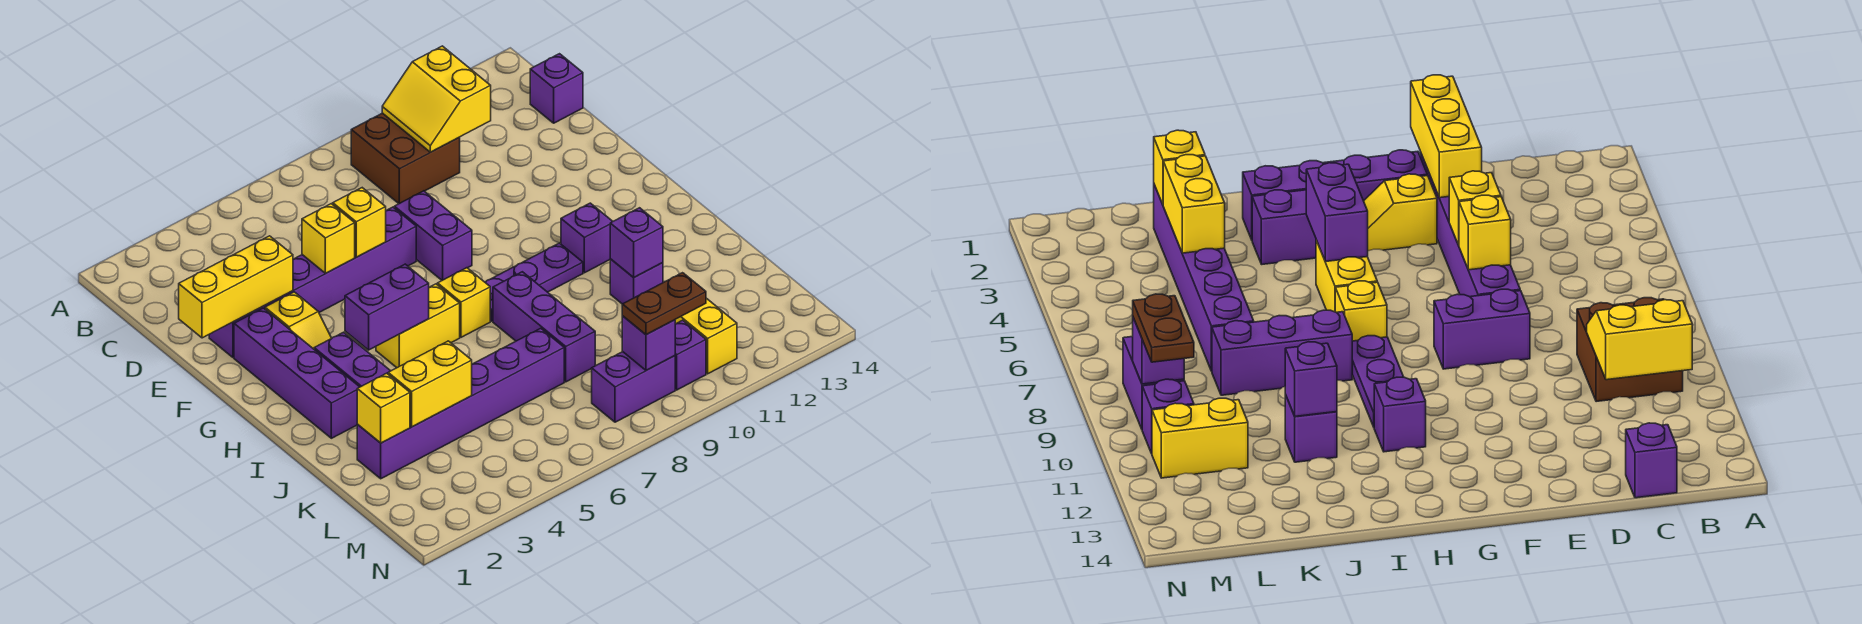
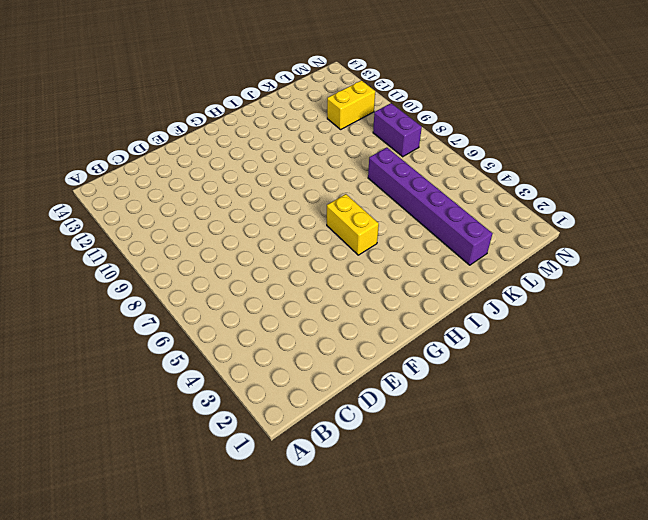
none -> brown brick B9:C10 level 1
none -> purple brick C14 level 1
none -> purple brick E2:E7 level 1

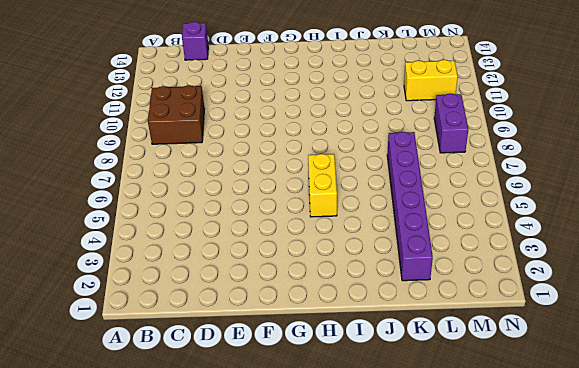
none -> purple brick E2:E7 level 1
none -> purple brick E8:F8 level 1
none -> purple brick F2:I2 level 1

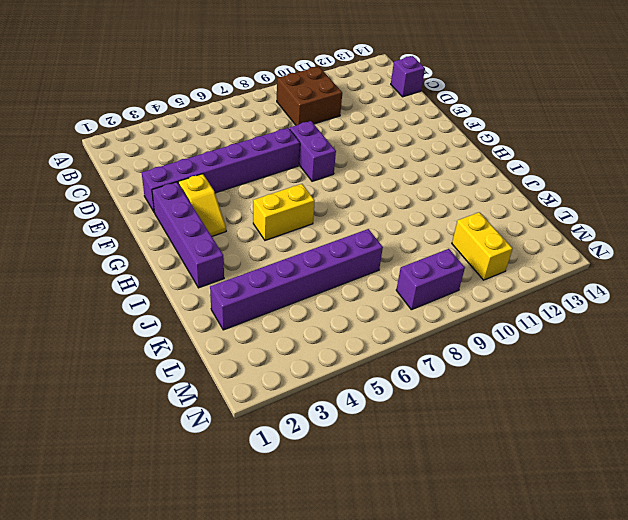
none -> purple brick H3:I3 level 1
none -> yellow brick H7 level 1
none -> purple plate H8:H10 level 1

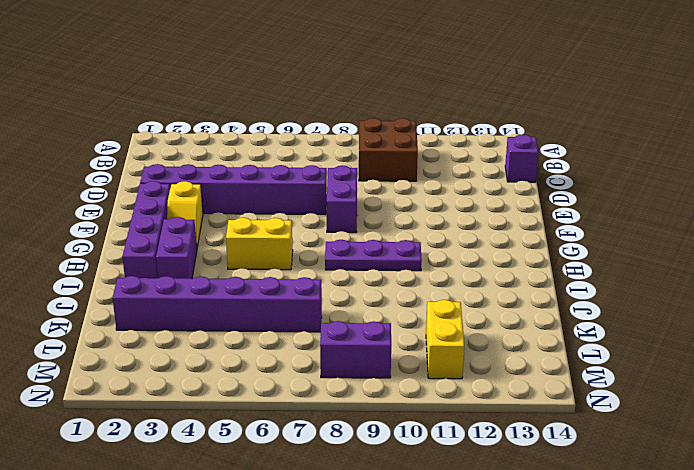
none -> yellow brick H7 level 1
none -> purple brick H11 level 1
none -> purple brick I8:K8 level 1

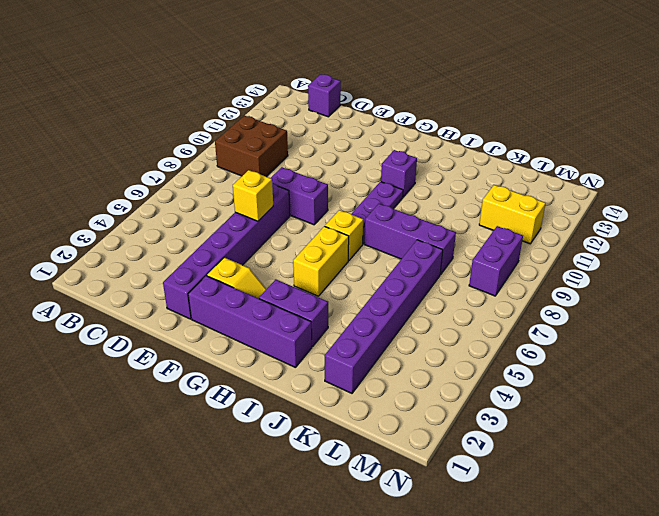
none -> purple brick J11 level 1
none -> purple brick M10 level 1
none -> yellow slope B10:C11 level 2 top 11

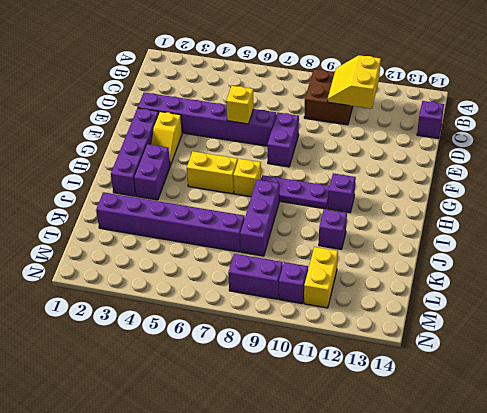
none -> yellow brick E1:E3 level 2
none -> yellow brick E5 level 2
none -> purple brick H4:H5 level 2

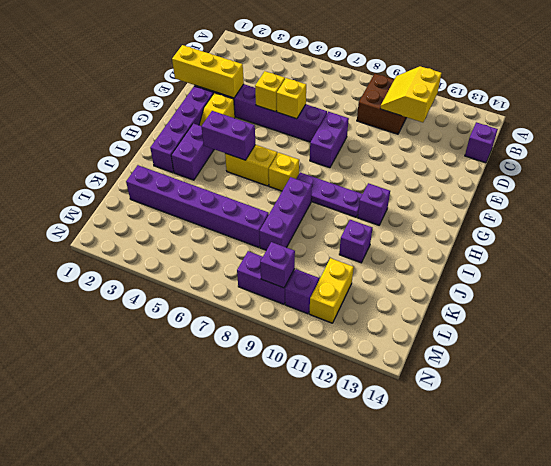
none -> purple brick J11 level 2
none -> yellow brick K2 level 2
none -> yellow brick K3:K4 level 2

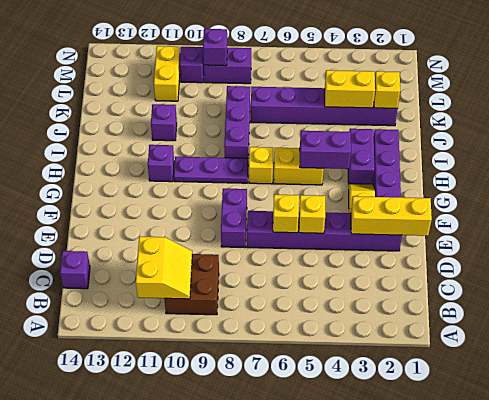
none -> purple brick J11 level 2
none -> brown plate M9:M10 level 3

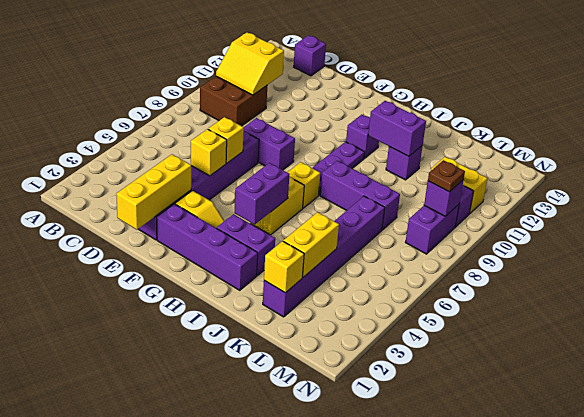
purple brick I11:J11 level 2 -> purple brick J11 level 2
brown plate M9 level 3 -> brown plate M9:M10 level 3

